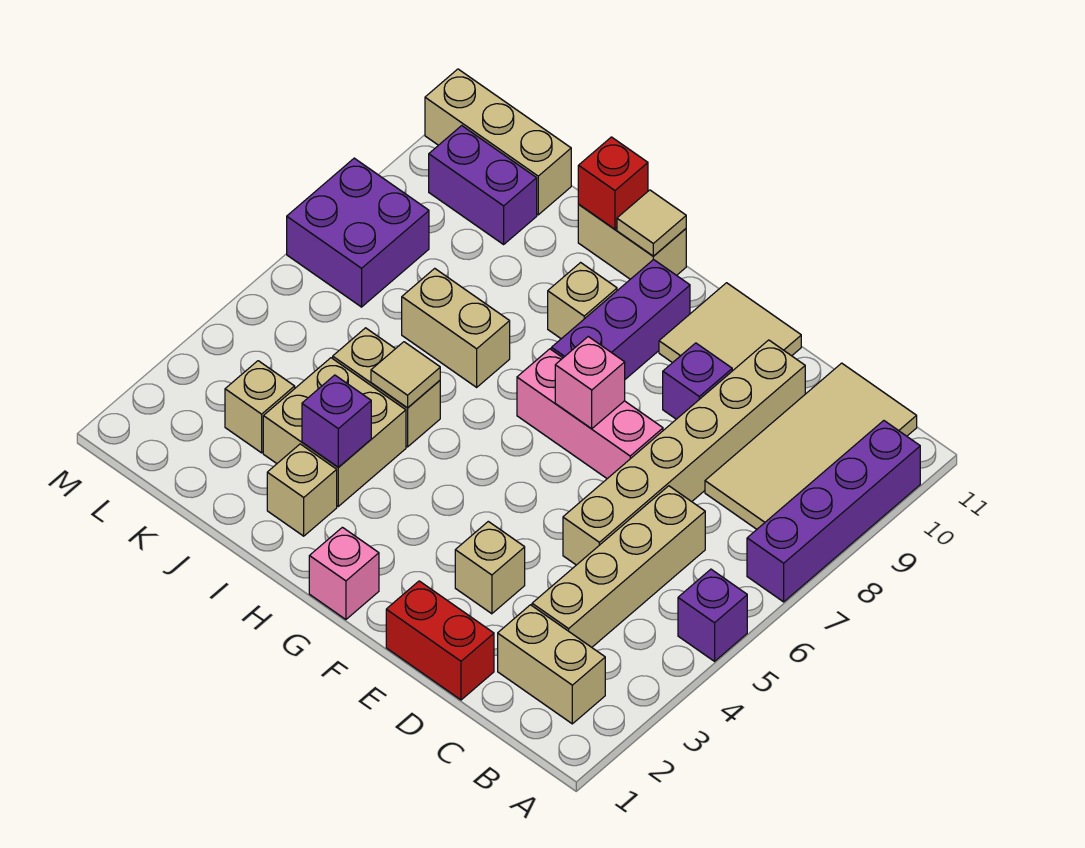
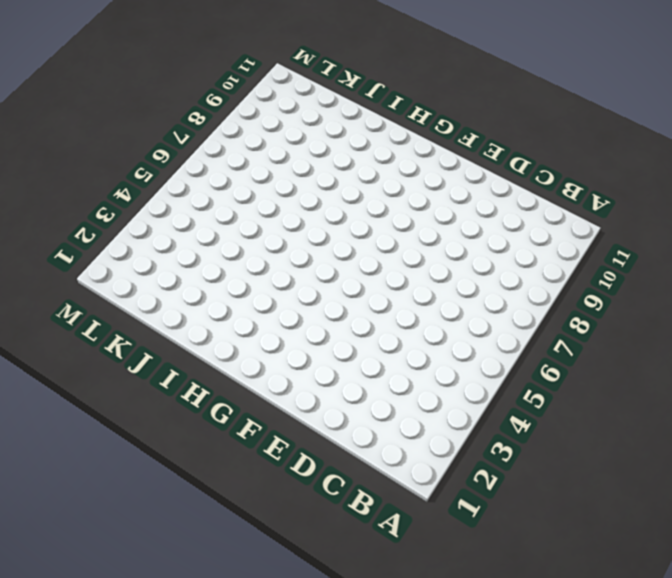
none -> purple brick A5 level 1
none -> purple brick A7:A10 level 1
none -> tan brick B2:C2 level 1

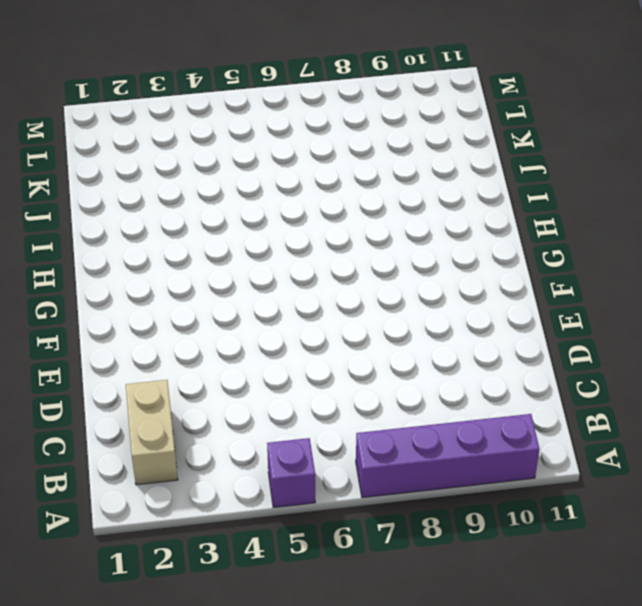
none -> tan tile B8:C11 level 1
none -> tan brick C3:C6 level 1
none -> red brick D1:E1 level 1

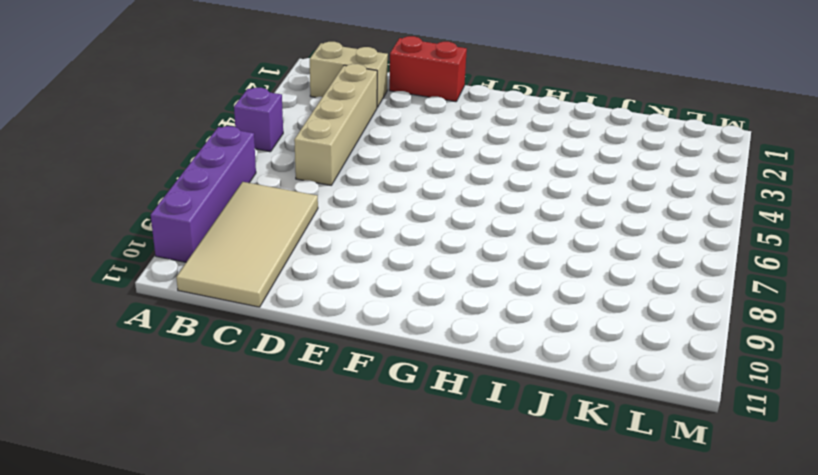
none -> tan brick D5:D10 level 1
none -> tan brick E3 level 1
none -> pink brick E7:G7 level 1

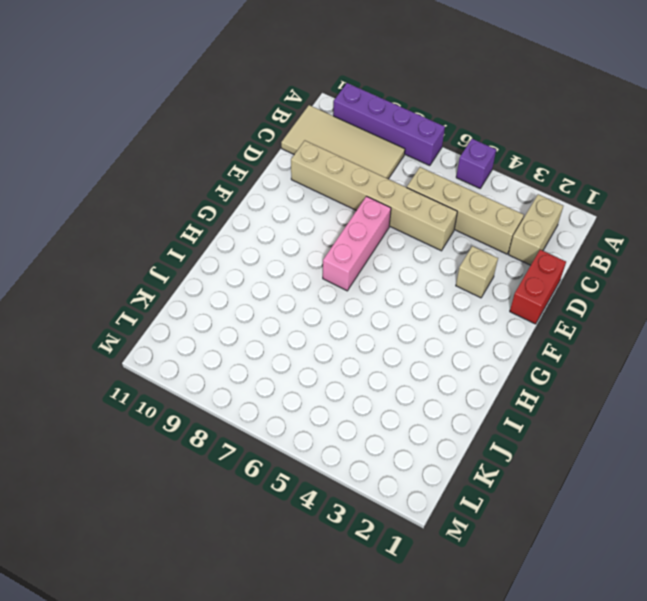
none -> purple brick E9 level 1
none -> tan tile E10:F11 level 1
none -> pink brick G1 level 1

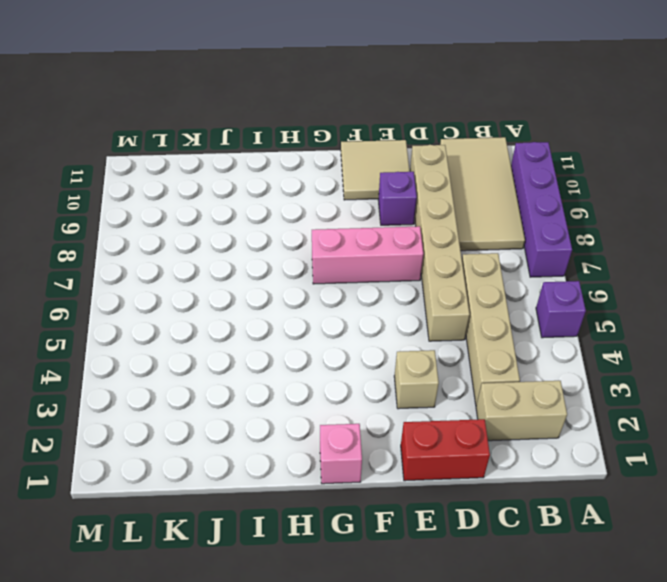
none -> purple brick G8:G10 level 1
none -> tan brick H9 level 1
none -> tan brick H11:I11 level 1

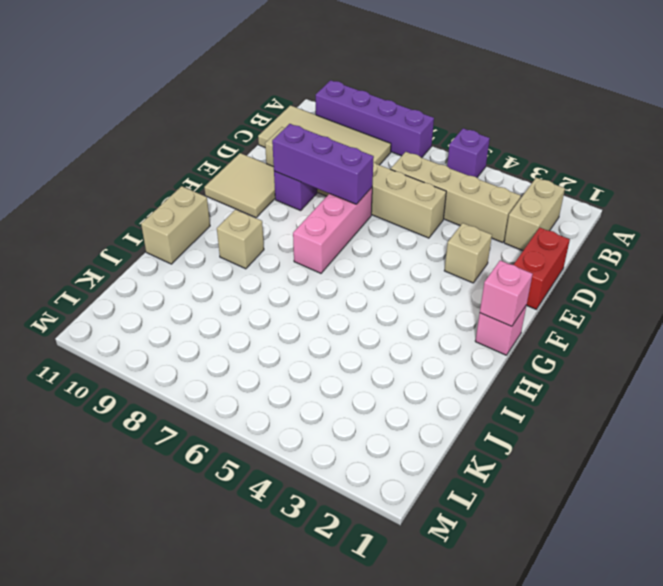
purple brick E7:E9 level 2 -> purple brick G8:G10 level 1
pink brick G1 level 2 -> pink brick F7 level 2
none -> tan brick I2 level 1
none -> tan brick I3:J4 level 1
none -> tan brick I5:J5 level 1

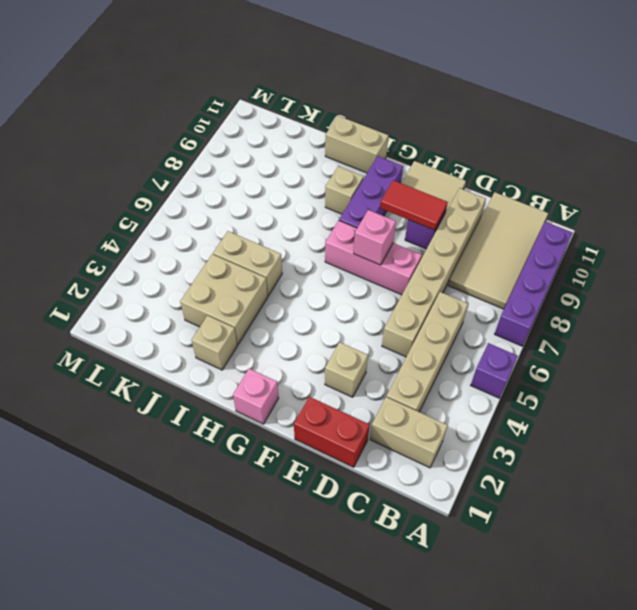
red tile E9:F9 level 2 -> none
none -> tan brick I7:J7 level 1
none -> tan brick K3 level 1
none -> purple brick K10:L10 level 1

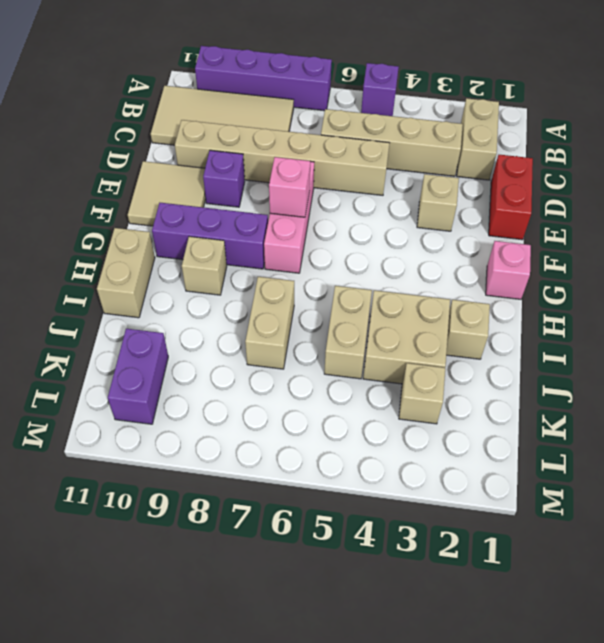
none -> tan brick K11:M11 level 1
none -> purple brick L7:M8 level 1
none -> tan tile H11 level 2

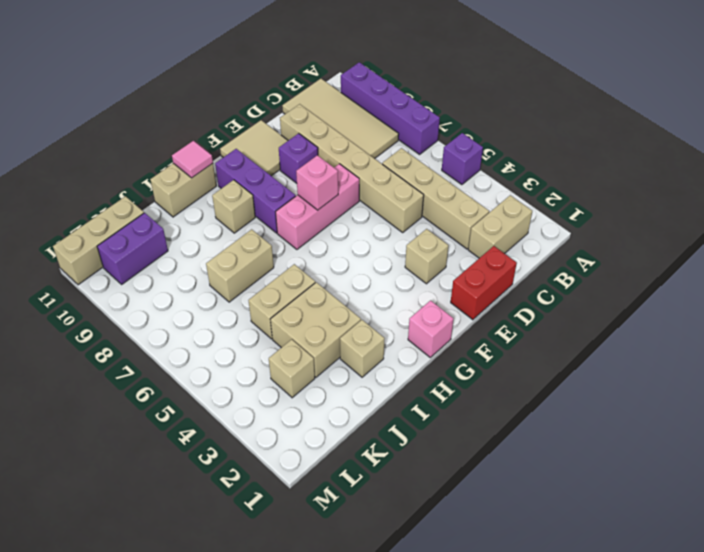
pink tile H11 level 2 -> tan tile H11 level 2
none -> purple brick L7:M8 level 1
none -> purple brick I3 level 2
none -> tan tile I5 level 2

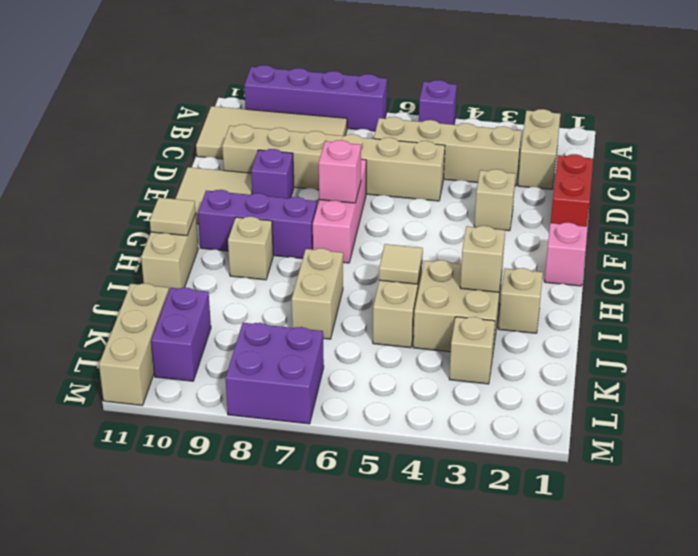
tan brick I3 level 2 -> purple brick I3 level 2
none -> red brick I11 level 2

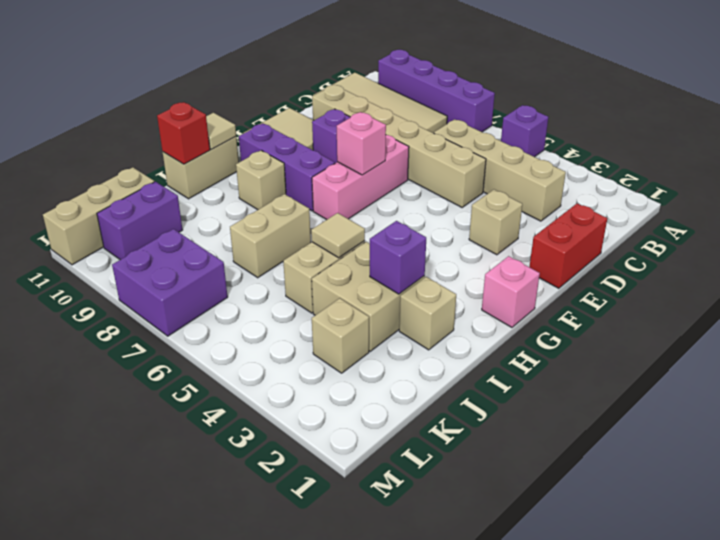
none -> tan brick B2:C2 level 1

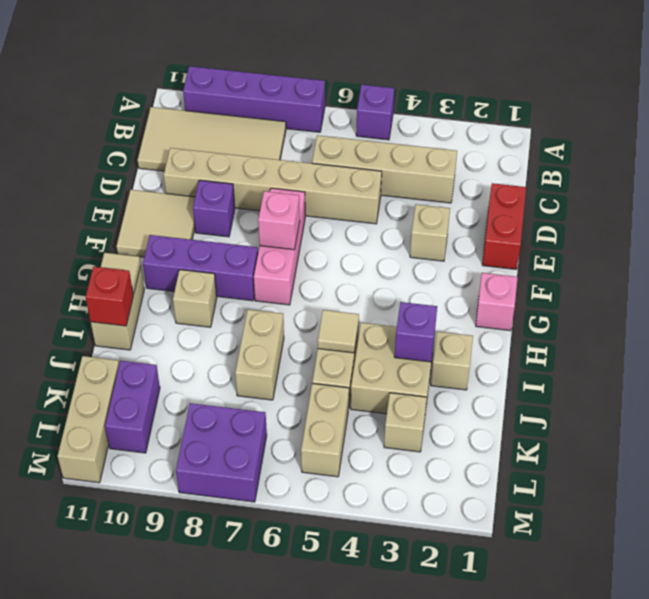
tan brick K5:L5 level 1 -> tan brick B2:C2 level 1

